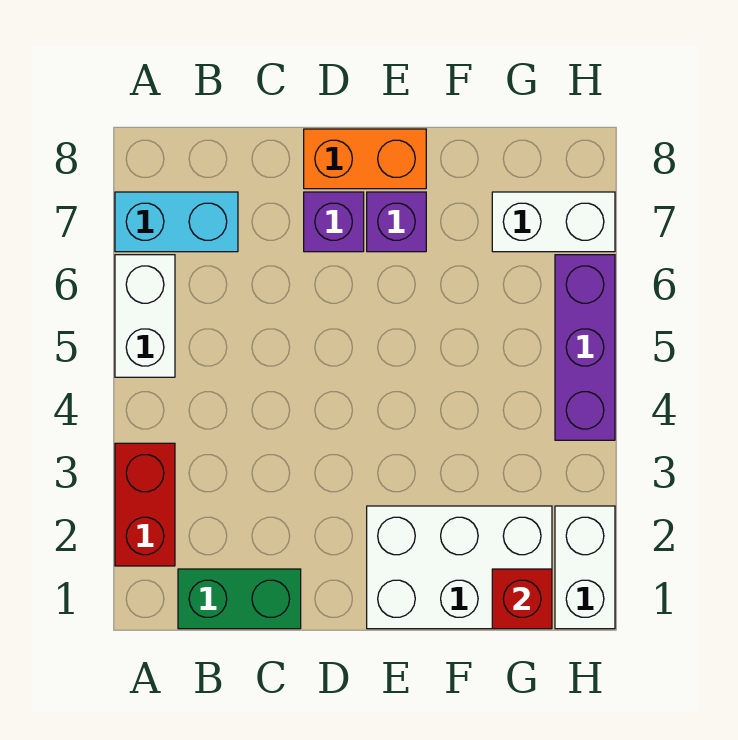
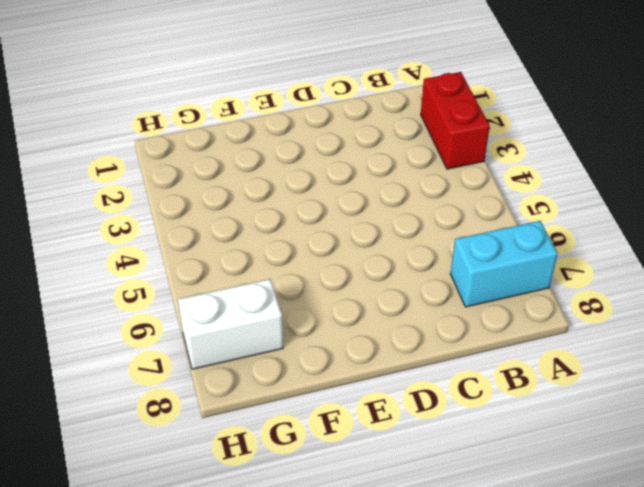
none -> white brick A5:A6 level 1
none -> green brick B1:C1 level 1
none -> purple brick D7 level 1

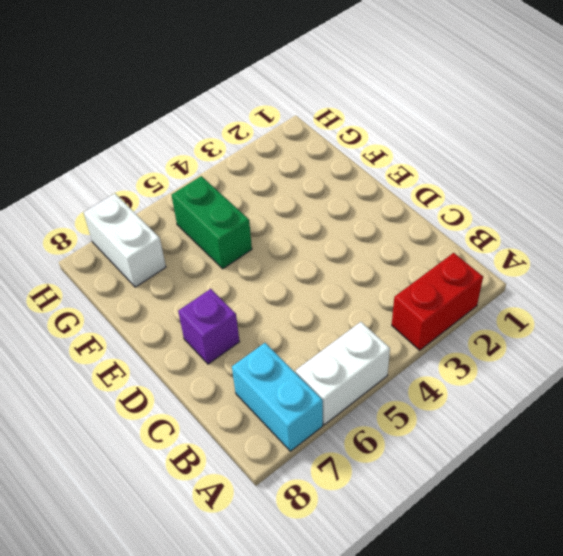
green brick F5:G5 level 1 -> green brick B1:C1 level 1
none -> orange brick D8:E8 level 1
none -> white brick E1:G2 level 1
none -> purple brick E7 level 1

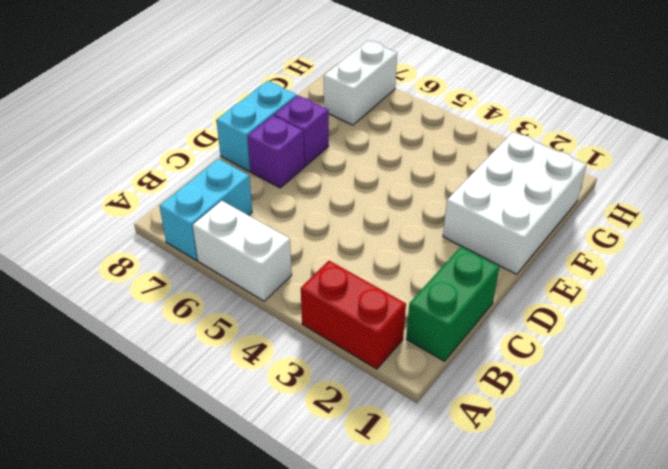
cyan brick D8:E8 level 1 -> orange brick D8:E8 level 1
none -> white brick H1:H2 level 1
none -> purple brick H4:H6 level 1
none -> red brick G1 level 2

